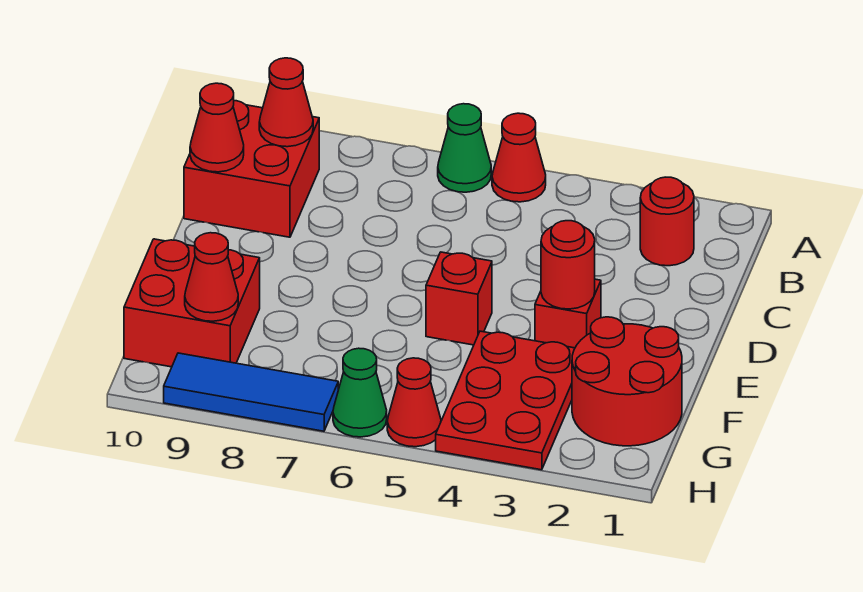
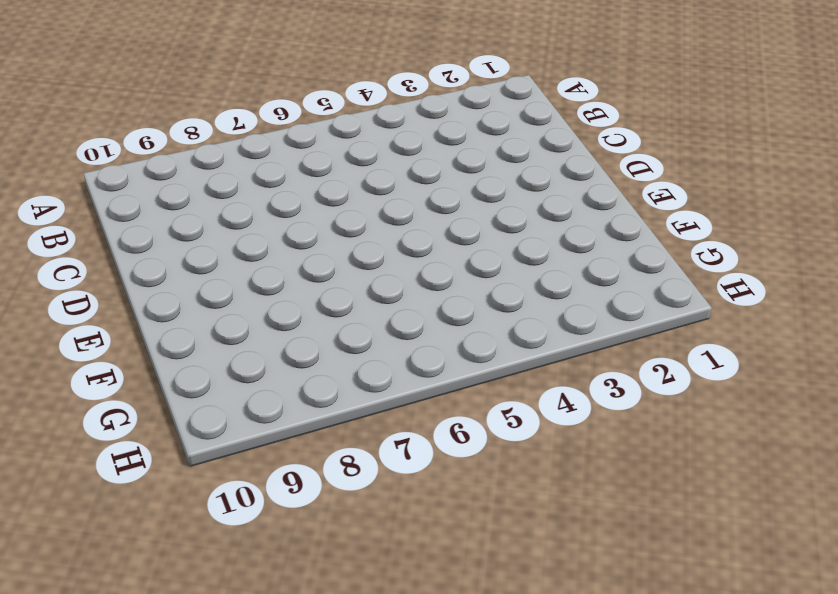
none -> red cone A5 level 1
none -> green cone A6 level 1
none -> red round brick B2 level 1

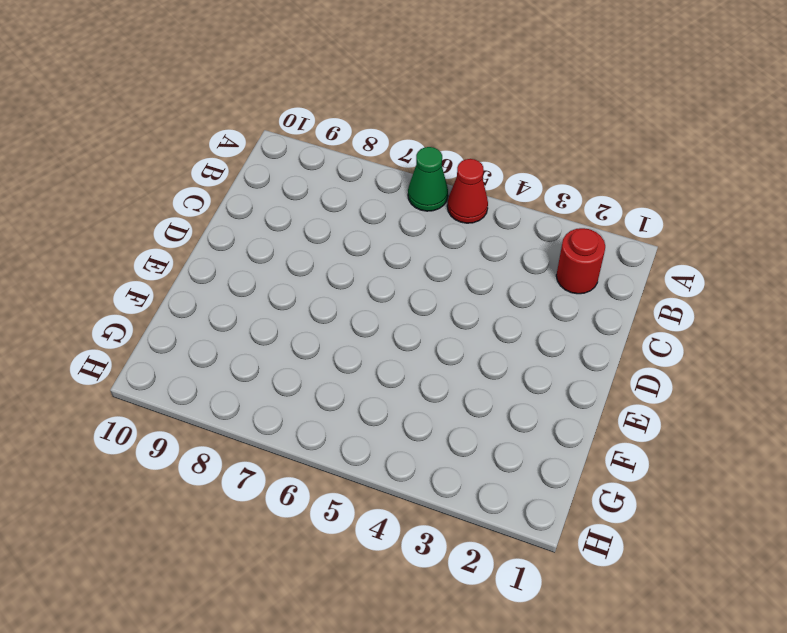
none -> red brick B9:C10 level 1
none -> red brick E3 level 1
none -> red brick E5 level 1

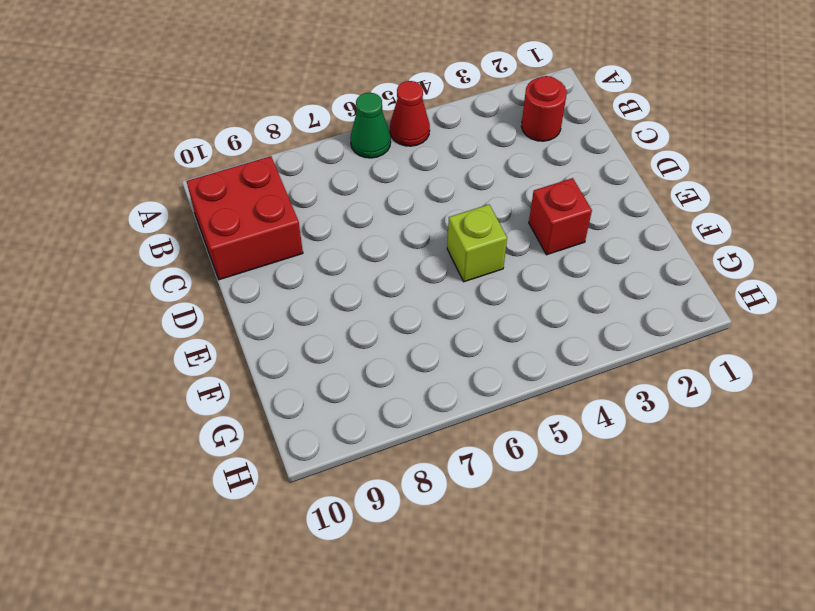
lime brick E5 level 1 -> red brick E5 level 1
none -> red round brick F1:G2 level 1
none -> red plate F3:H4 level 1
none -> red brick F9:G10 level 1

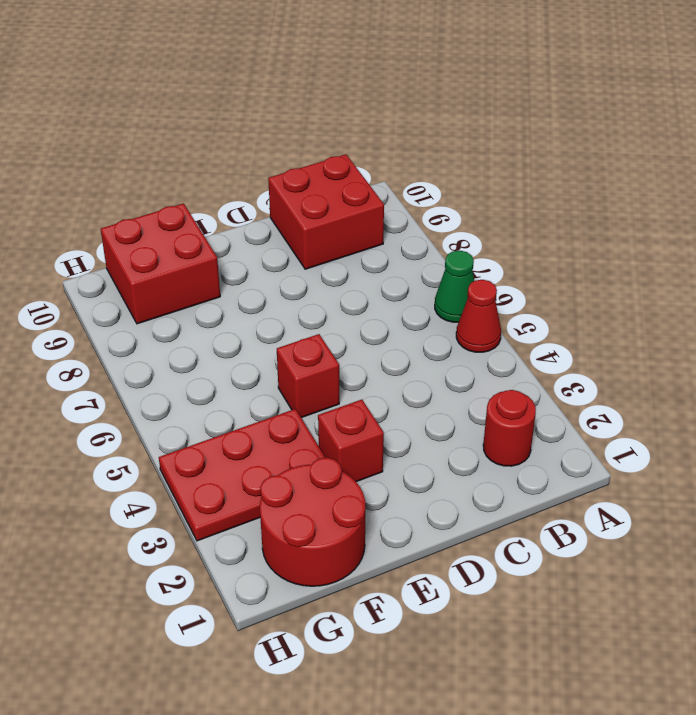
none -> red cone H5 level 1
none -> green cone H6 level 1
none -> blue tile H7:H9 level 1

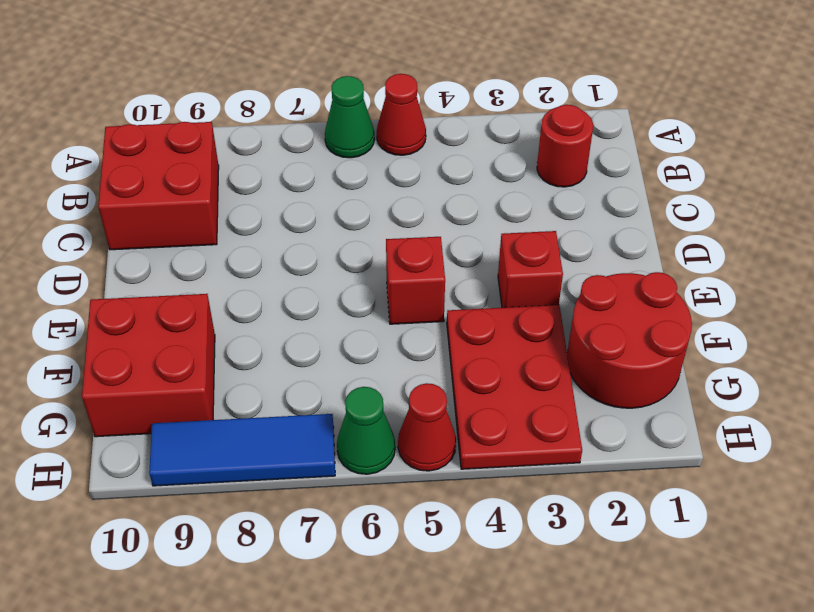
none -> red cone B9 level 2
none -> red cone C10 level 2
none -> red round brick E3 level 2

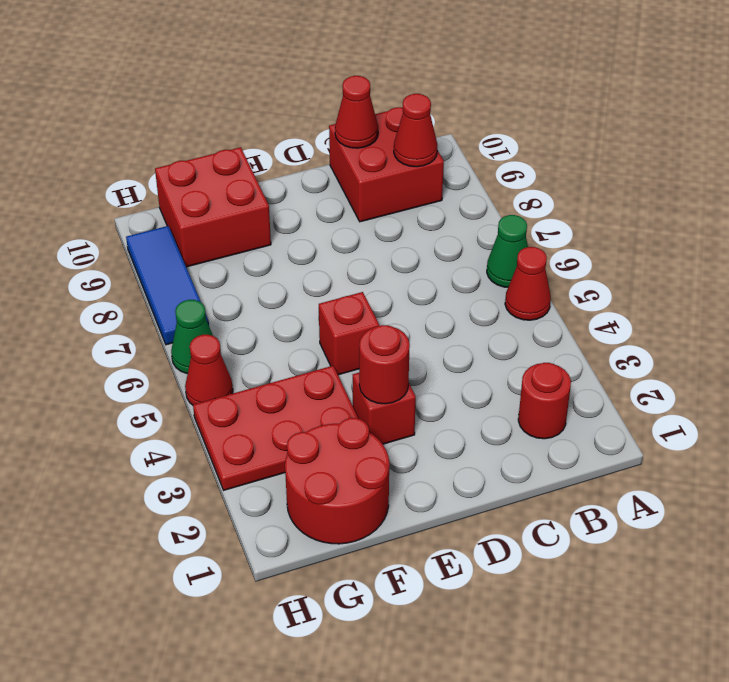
none -> red cone G9 level 2

